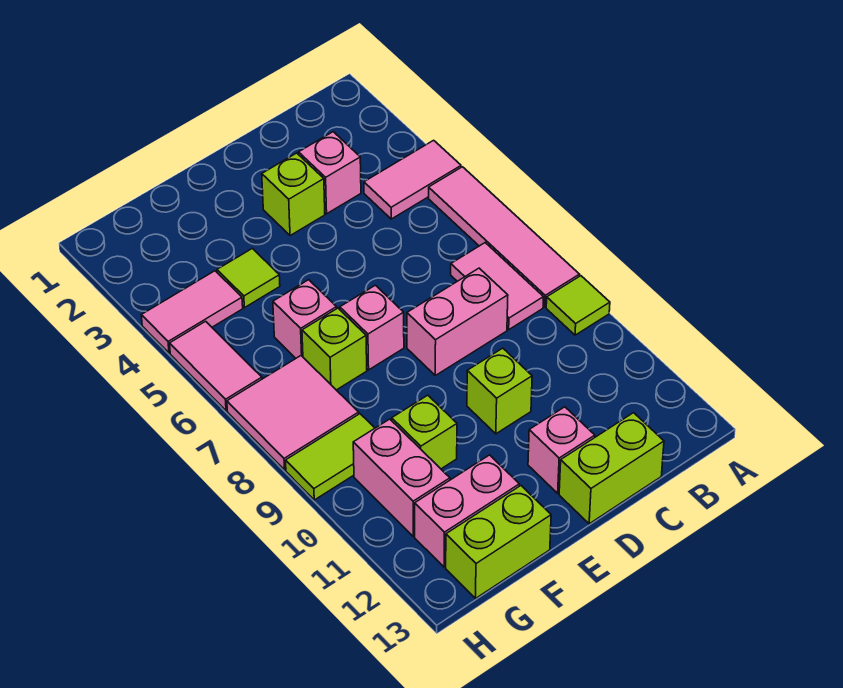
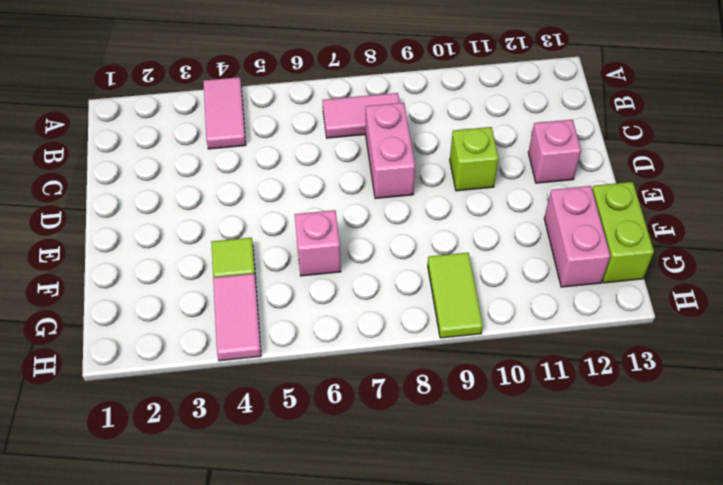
none -> pink tile A5:A8 level 1
none -> lime tile A9 level 1
none -> pink brick C3 level 1

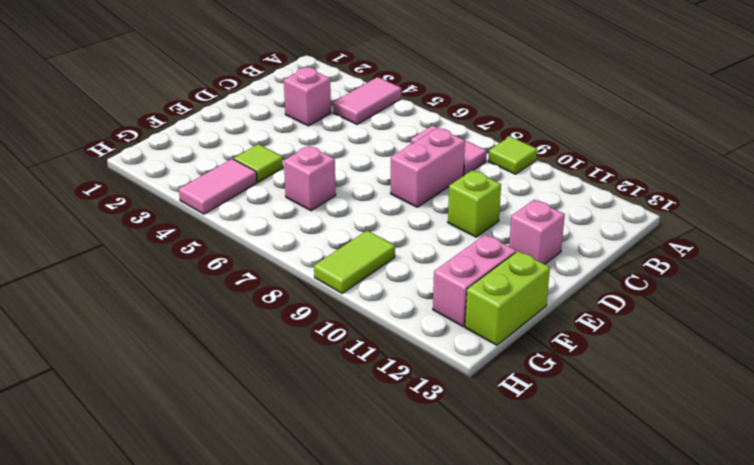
none -> pink tile A5:A8 level 1
none -> lime brick C13:D13 level 1
none -> lime brick D3 level 1

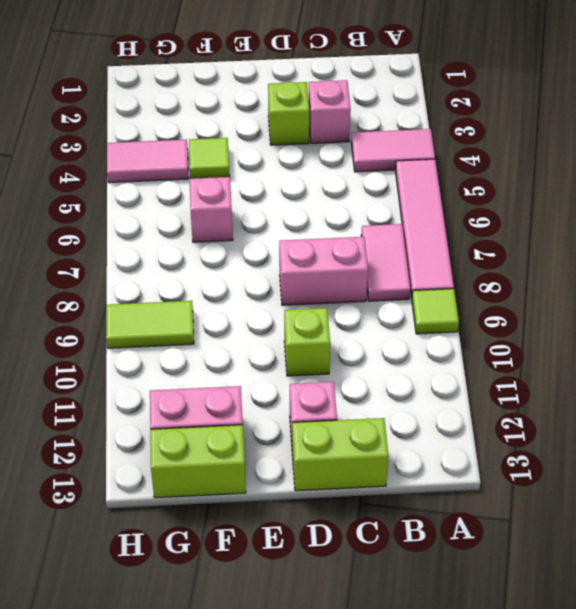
none -> pink brick E7 level 1
none -> lime brick F7 level 1
none -> lime brick F10 level 1

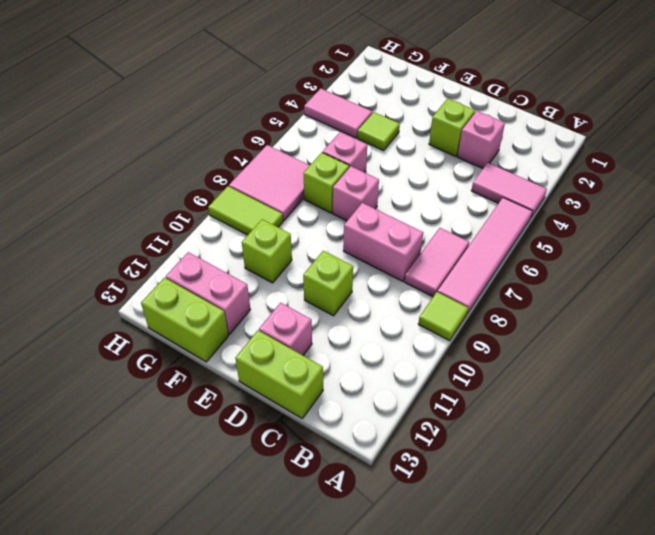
none -> pink brick G10:G11 level 1
none -> pink tile H5:H6 level 1

